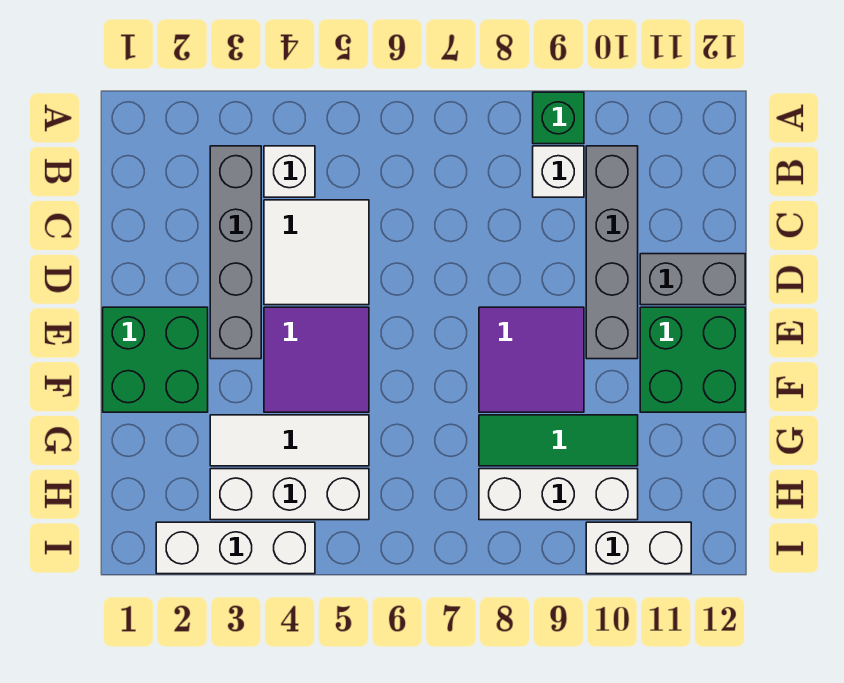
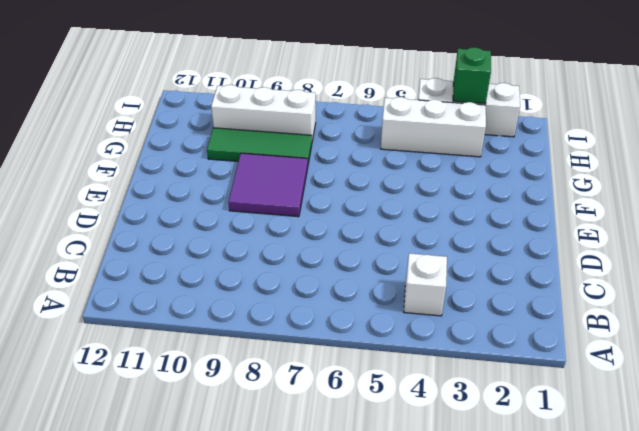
green brick I3 level 2 -> green brick A9 level 1
none -> grey brick B3:E3 level 1
none -> white brick B9 level 1
none -> grey brick B10:E10 level 1

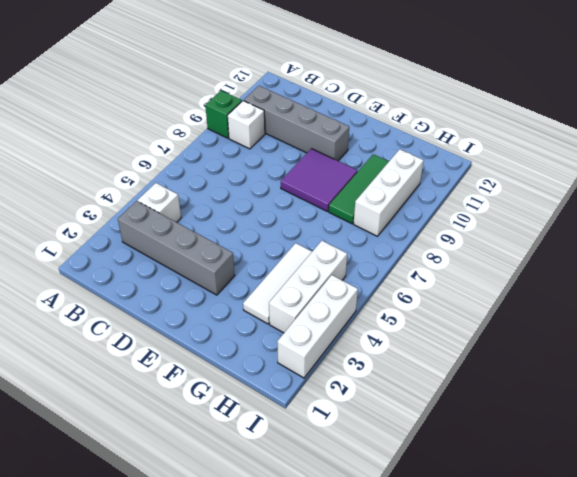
none -> white tile C4:D5 level 1
none -> grey brick D11:D12 level 1
none -> green brick E1:F2 level 1

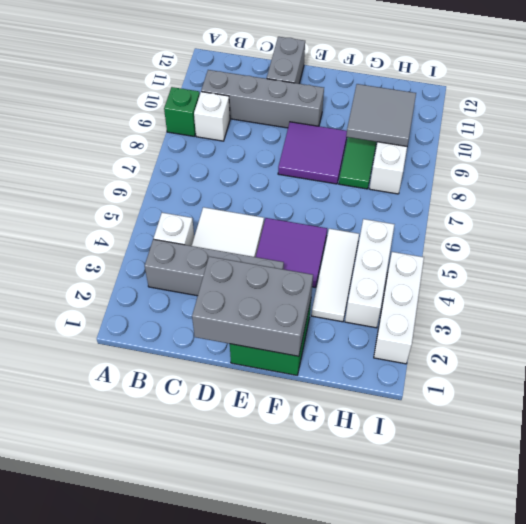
grey brick D1:F2 level 2 -> none
grey tile G9:H10 level 2 -> none
none -> green brick E11:F12 level 1
none -> white brick I10:I11 level 1

